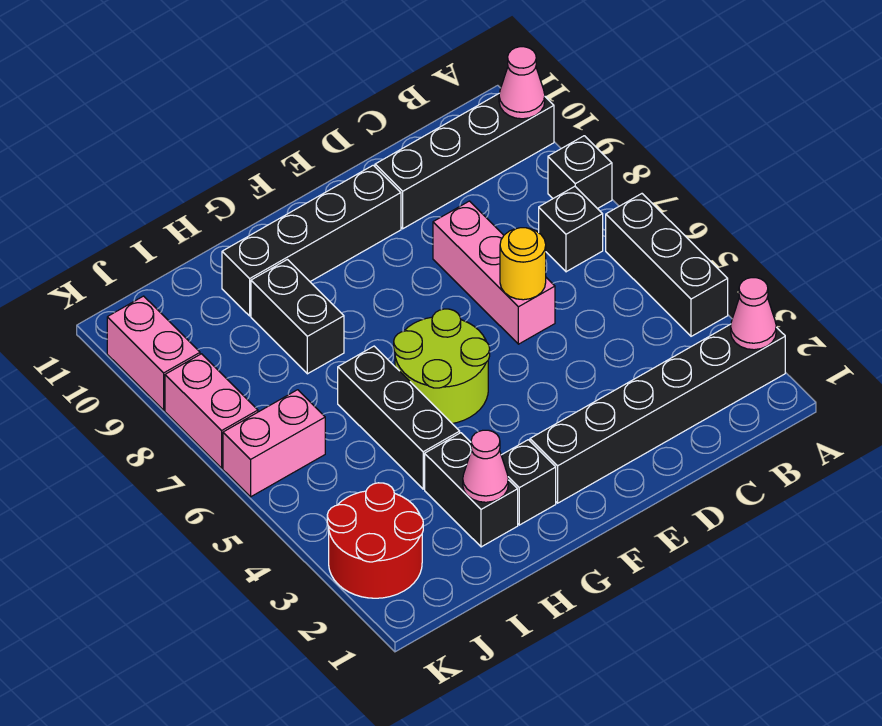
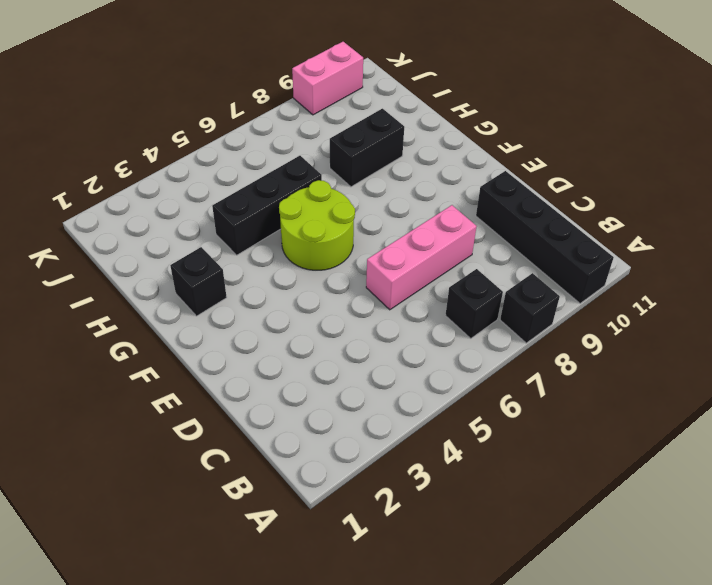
none -> black brick A2:F2 level 1
none -> black brick A4:A6 level 1
none -> black brick E10:H10 level 1

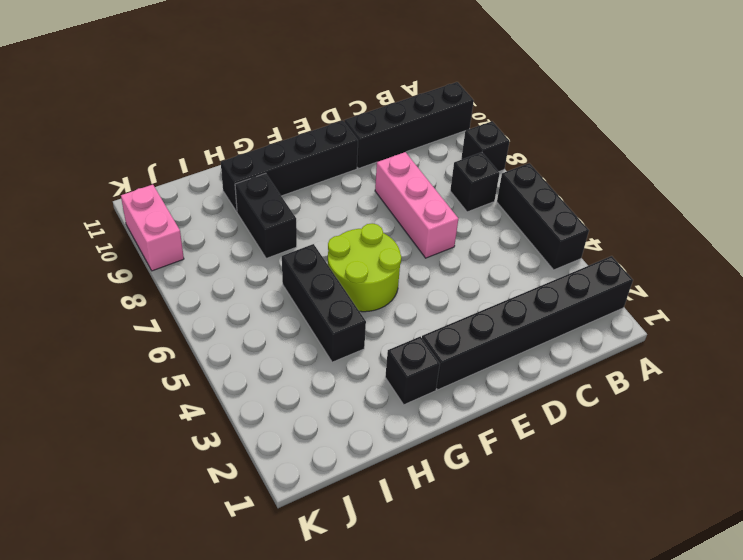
none -> black brick H2:H3 level 1
none -> red round brick J2:K3 level 1
none -> pink brick J6:K6 level 1

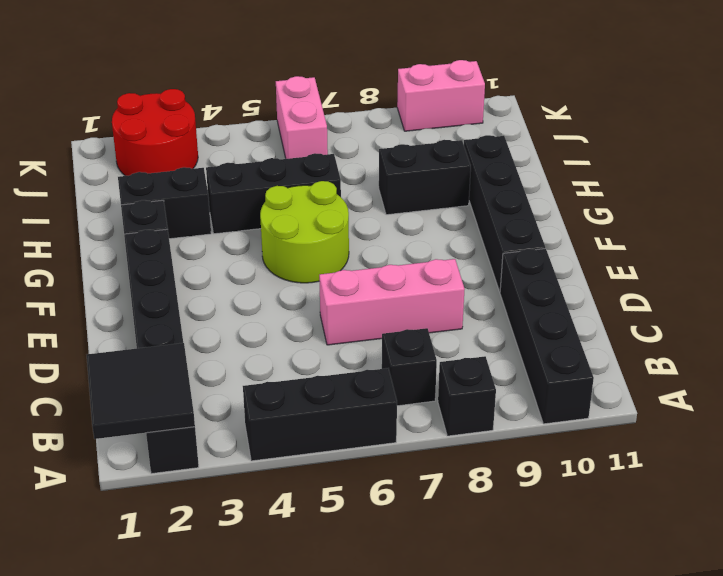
black tile A1:B2 level 2 -> pink cone A2 level 2
none -> pink brick K7:K8 level 1
none -> pink cone A10 level 2
none -> yellow round brick D6 level 2

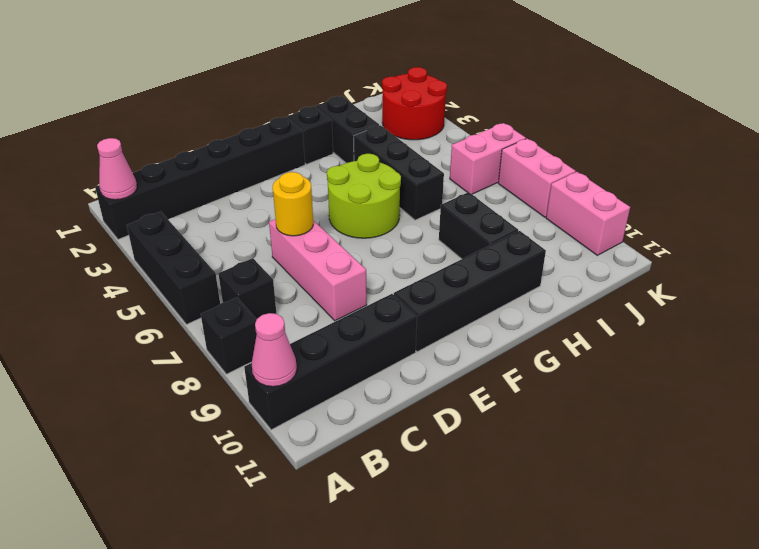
none -> pink cone H2 level 2

